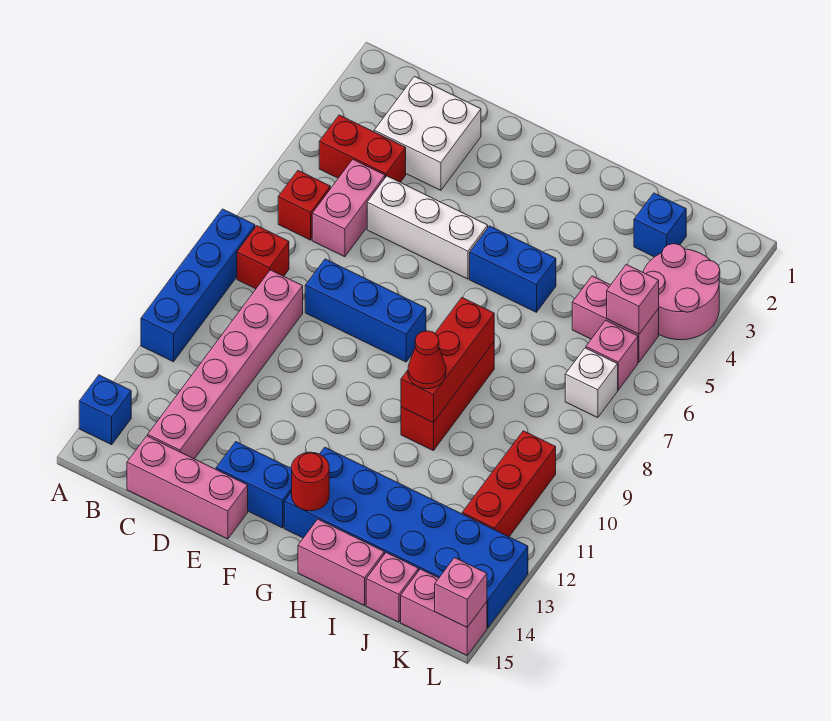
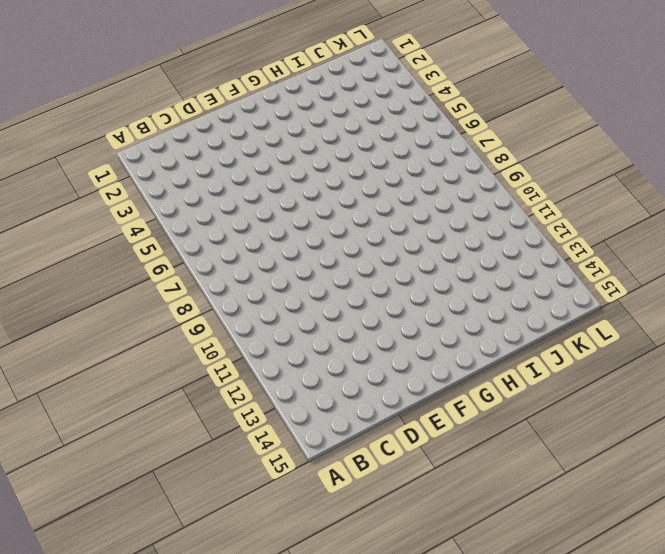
none -> blue brick A8:A11 level 1
none -> blue brick A14 level 1
none -> red brick B4:C4 level 1

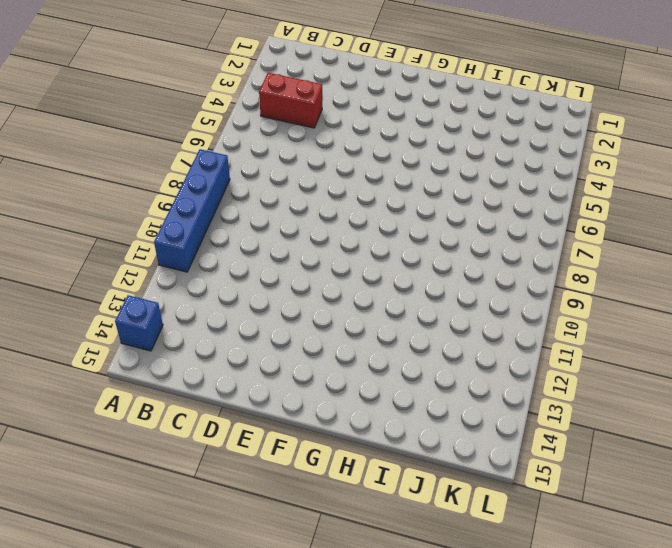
none -> red brick B6 level 1
none -> red brick B8 level 1
none -> white brick C2:D3 level 1

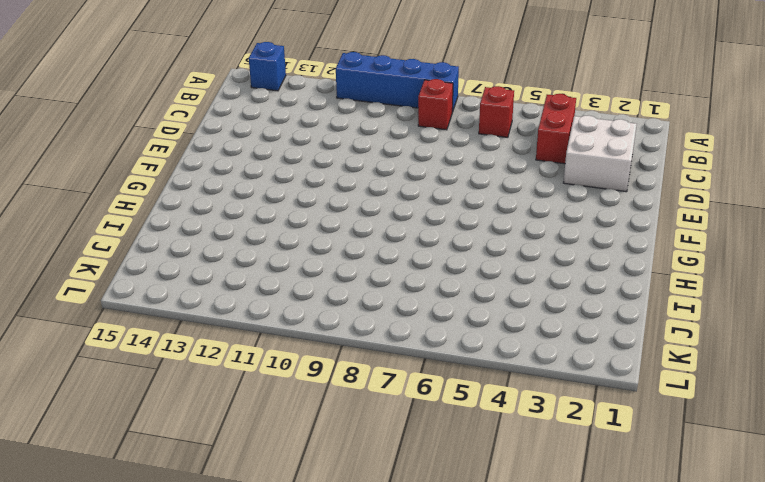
none -> pink brick C5:C6 level 1
none -> pink brick C9:C14 level 1
none -> pink brick C15:E15 level 1

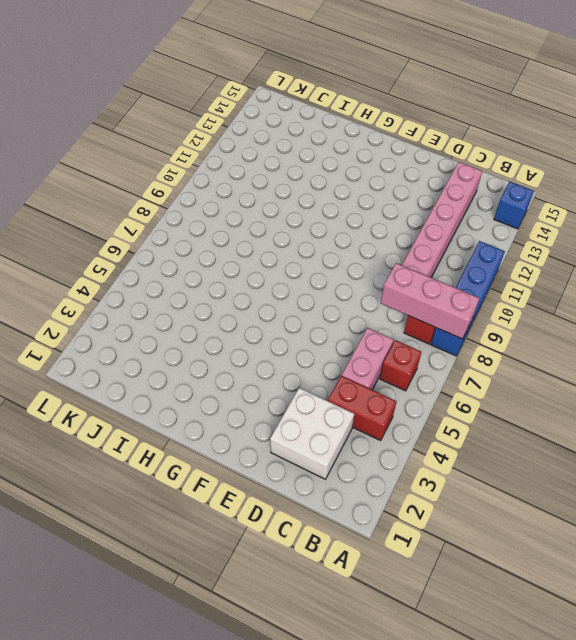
pink brick A8:C8 level 2 -> pink brick C15:E15 level 1
none -> white brick D5:F5 level 1
none -> blue brick D8:F8 level 1
none -> blue brick E14:F14 level 1

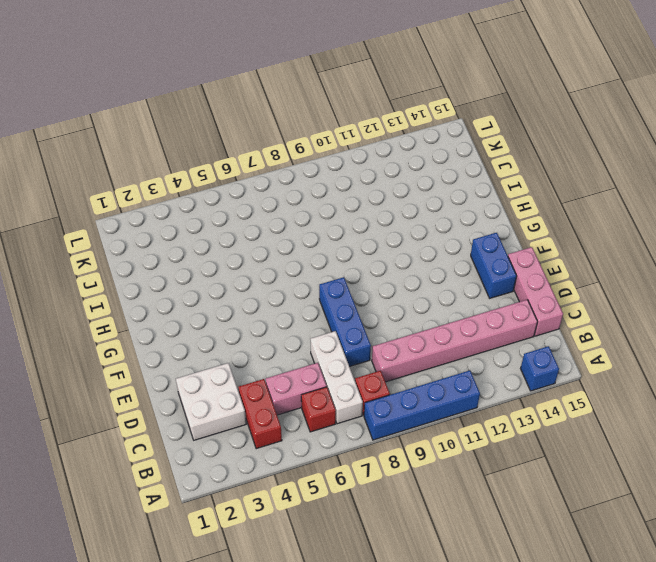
white brick B7:D7 level 1 -> white brick D5:F5 level 1
none -> blue brick G5:H5 level 1
none -> blue brick G13:L14 level 1
none -> red brick H8:H10 level 1

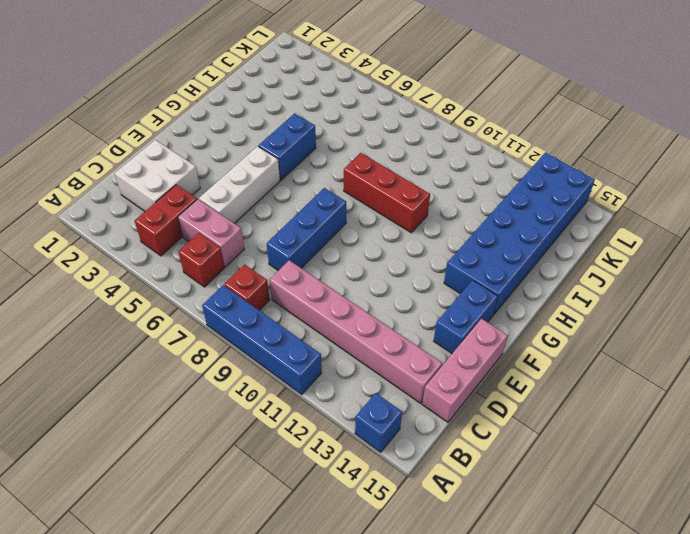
none -> pink brick H15:I15 level 1
none -> blue brick J2 level 1
none -> pink brick J5:K5 level 1

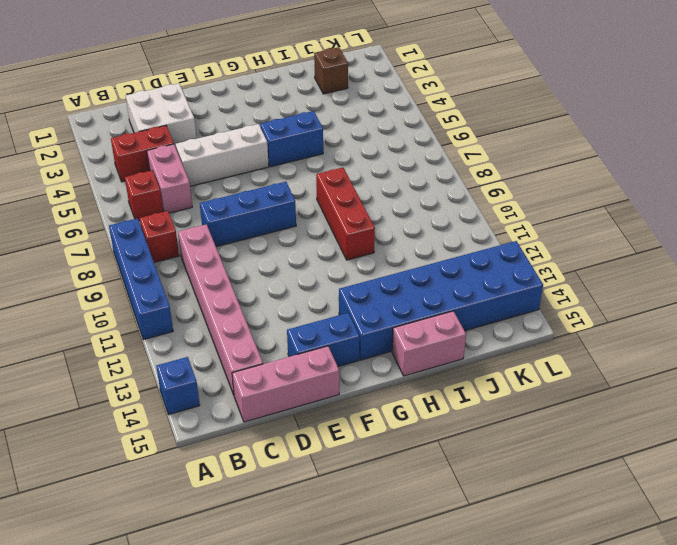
brown brick J2 level 1 -> blue brick J2 level 1
none -> pink brick J5:K5 level 1
none -> pink brick J15 level 1
none -> pink round brick K3:L4 level 1

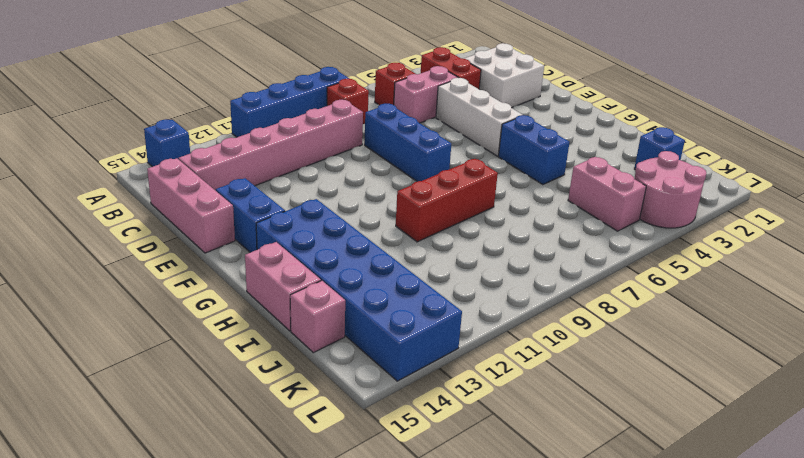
none -> pink brick K6 level 1
none -> white brick K7 level 1
none -> red brick K10:K12 level 1

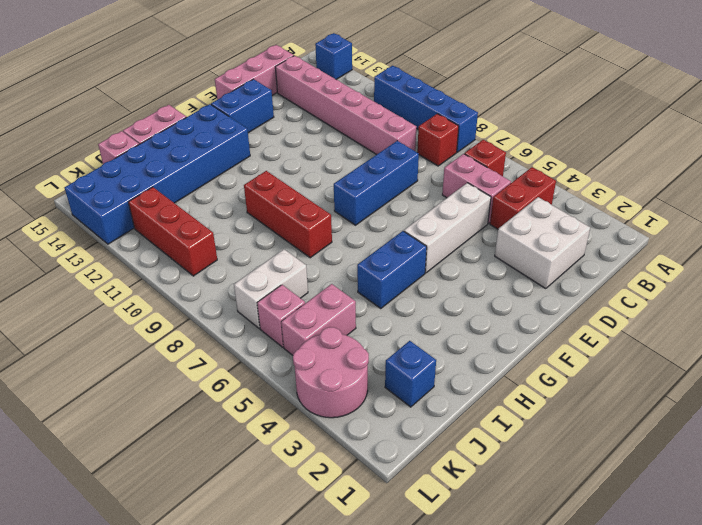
white brick J7:K7 level 1 -> white brick K7 level 1
none -> pink brick K15:L15 level 1
none -> red round brick G14 level 2
none -> red brick H8:H10 level 2

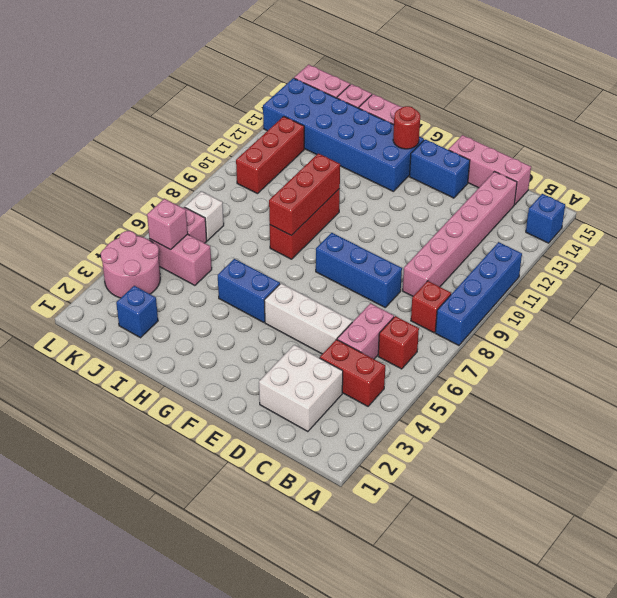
none -> pink brick L15 level 2
none -> red cone H10 level 3

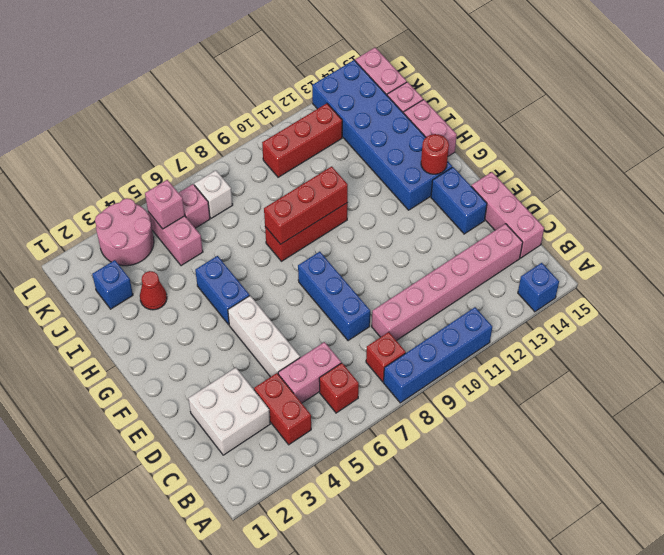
red cone I3 level 1 -> red cone H10 level 3
none -> pink brick L15 level 2

